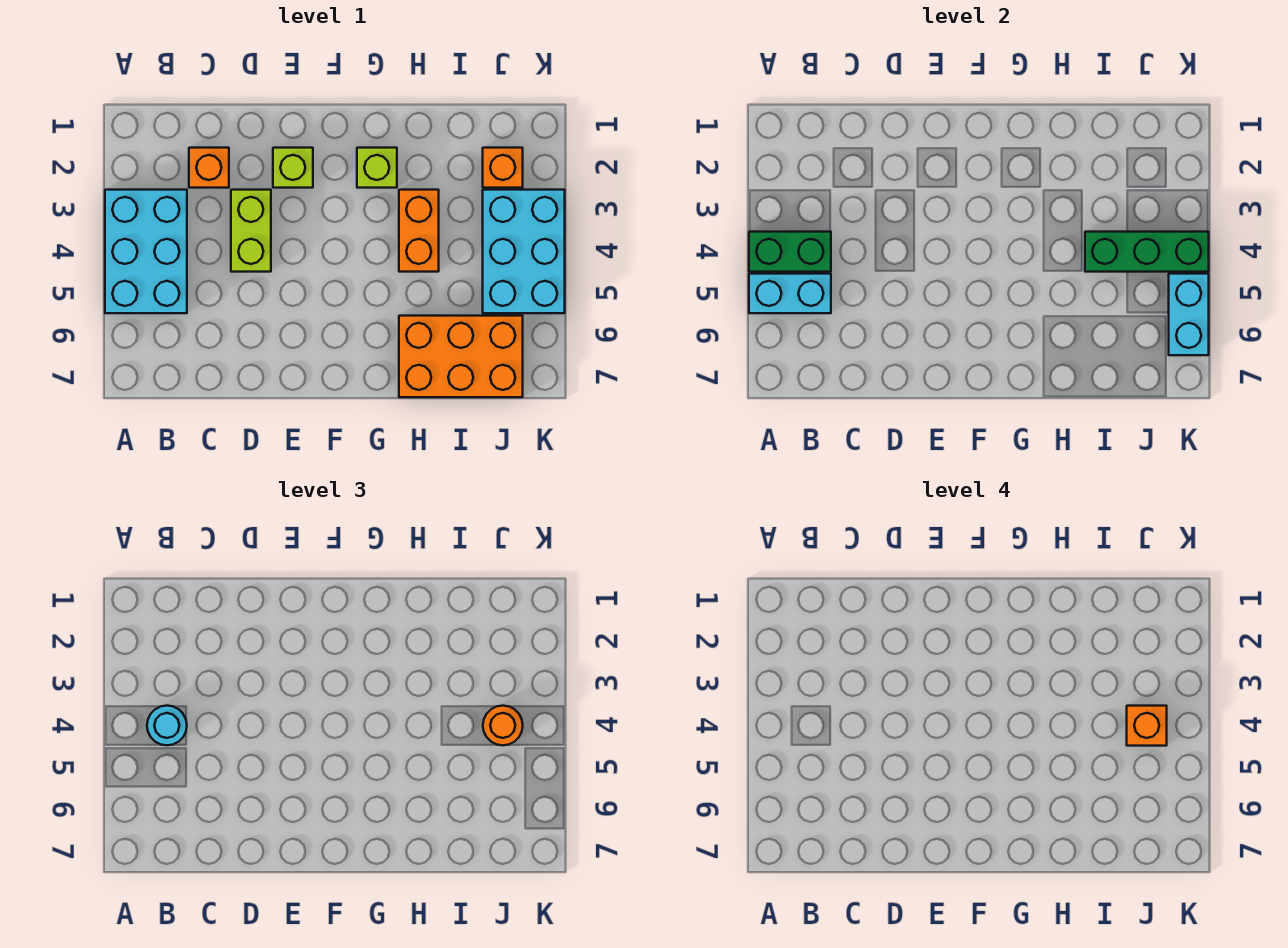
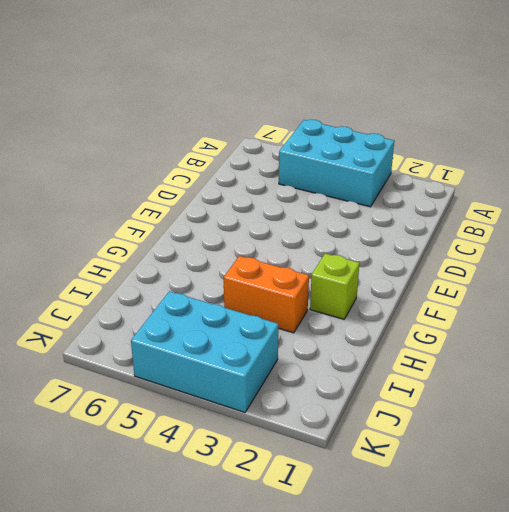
none -> orange brick C2 level 1
none -> lime brick D3:D4 level 1
none -> lime brick E2 level 1

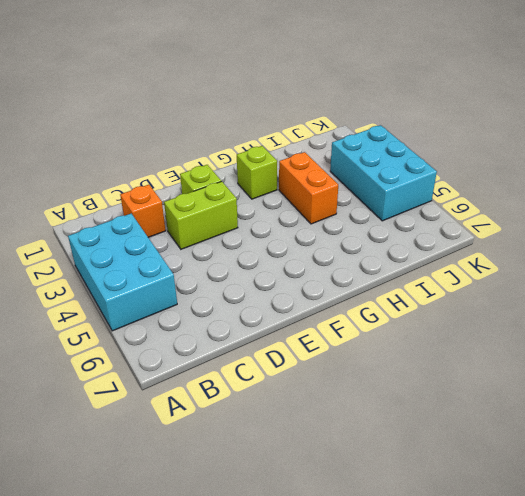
lime brick D3:E3 level 1 -> lime brick D3:D4 level 1
none -> orange brick H6:J7 level 1
none -> orange brick J2 level 1
none -> green brick A4:B4 level 2

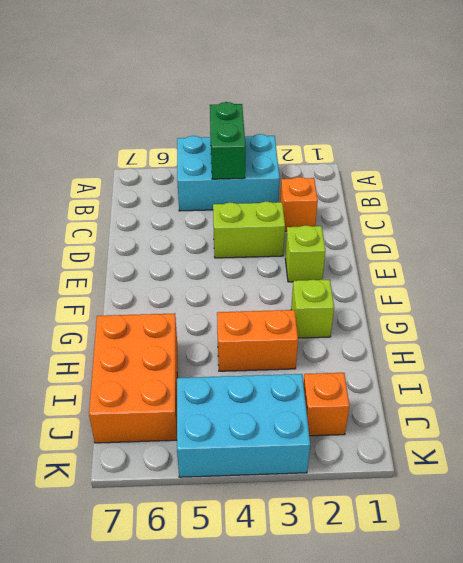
none -> cyan brick A5:B5 level 2
none -> green brick I4:K4 level 2
none -> cyan brick K5:K6 level 2

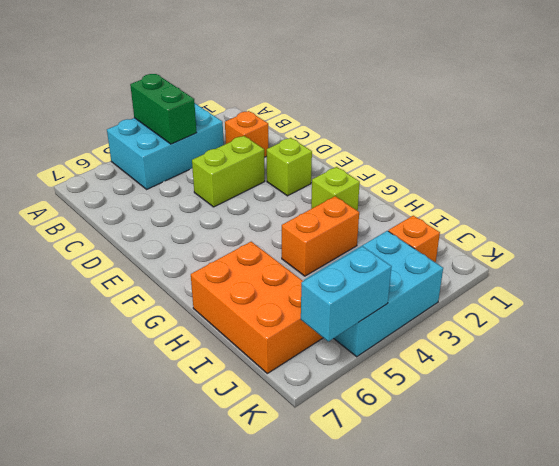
none -> cyan brick A5:B5 level 2
none -> green brick I4:K4 level 2
none -> cyan round brick B4 level 3

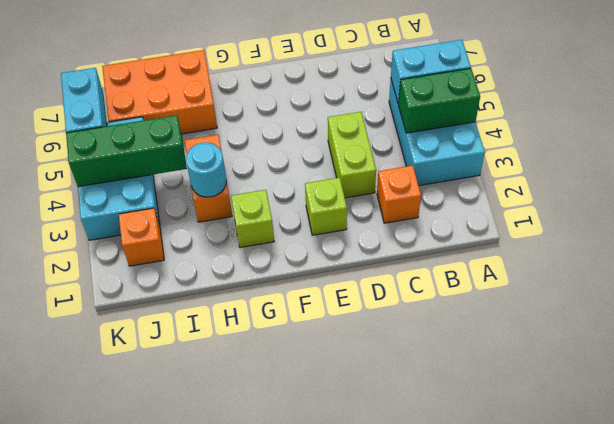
cyan round brick H3 level 2 -> cyan round brick B4 level 3
none -> orange round brick J4 level 3
none -> orange brick J4 level 4

